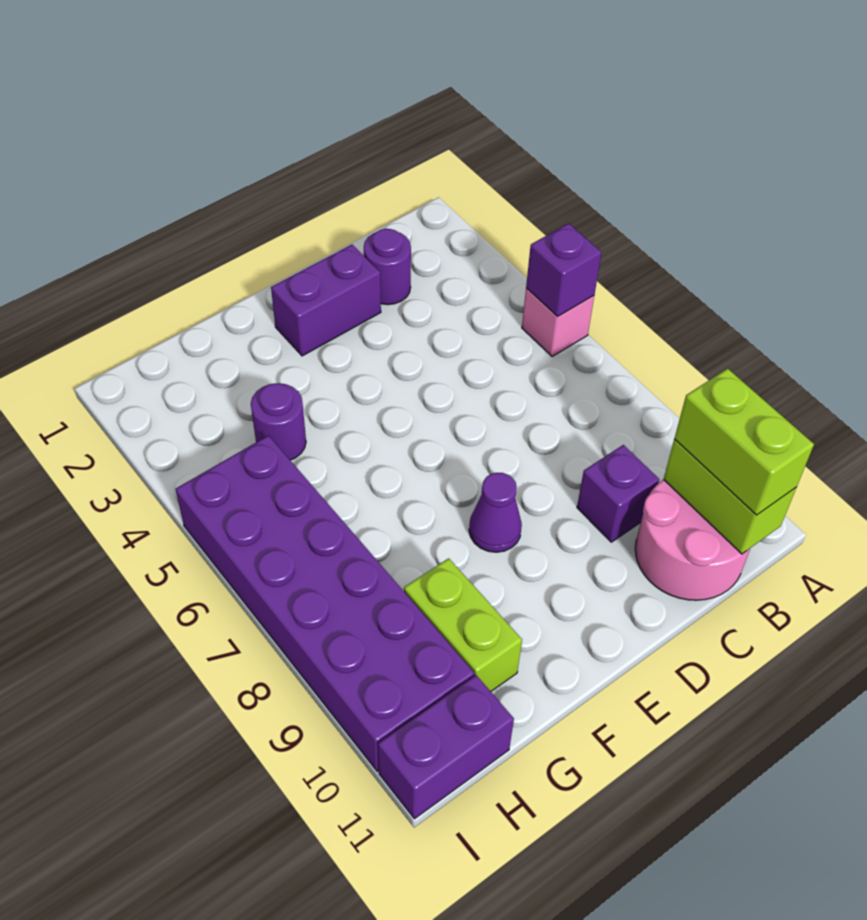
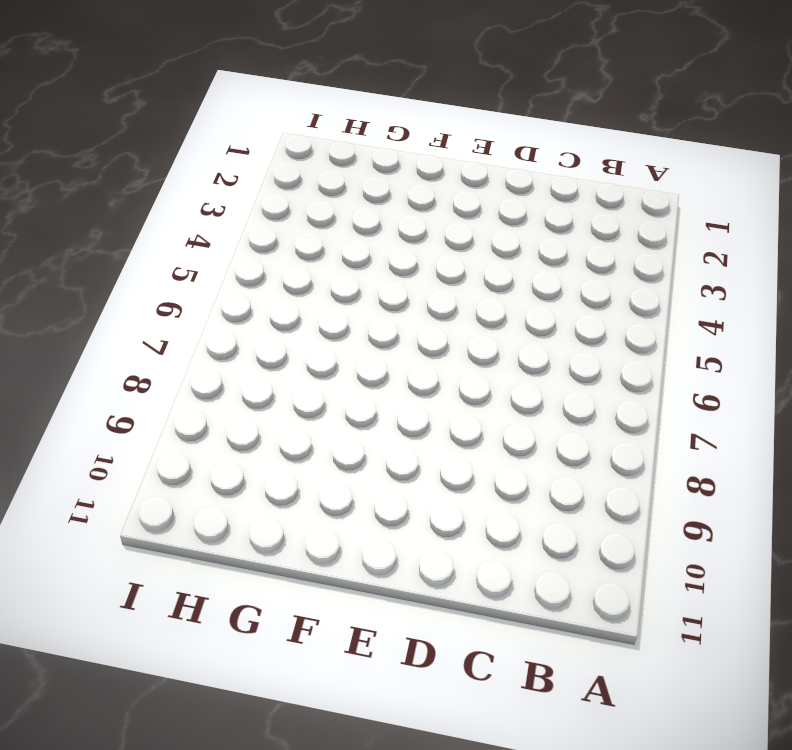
none -> pink brick A5 level 1
none -> pink round brick B10:C11 level 1
none -> purple round brick C2 level 1

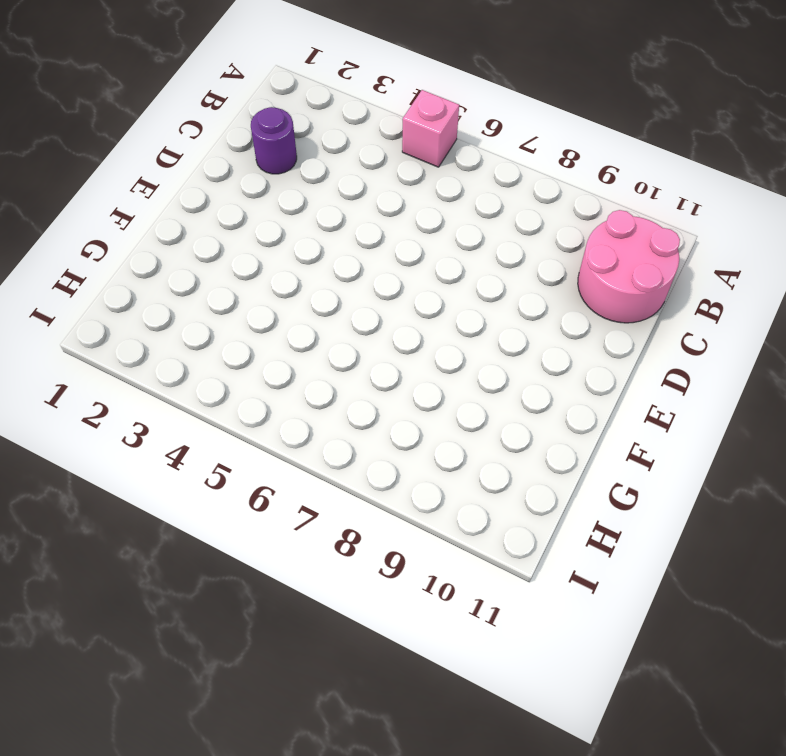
none -> purple brick C9 level 1
none -> purple brick D2:E2 level 1
none -> purple cone E8 level 1

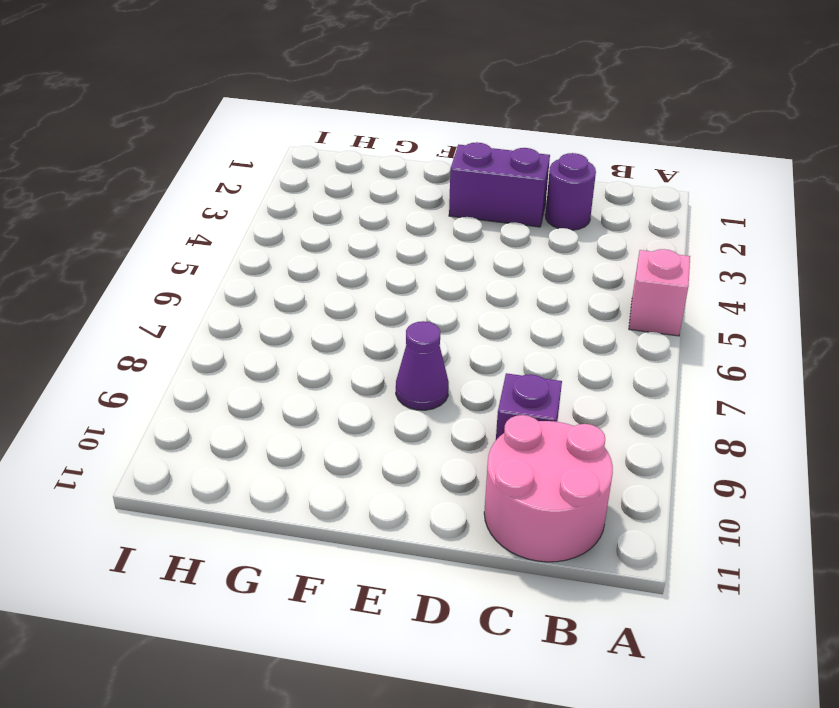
none -> purple round brick G4 level 1
none -> lime brick G9:G10 level 1
none -> purple brick H5:I10 level 1

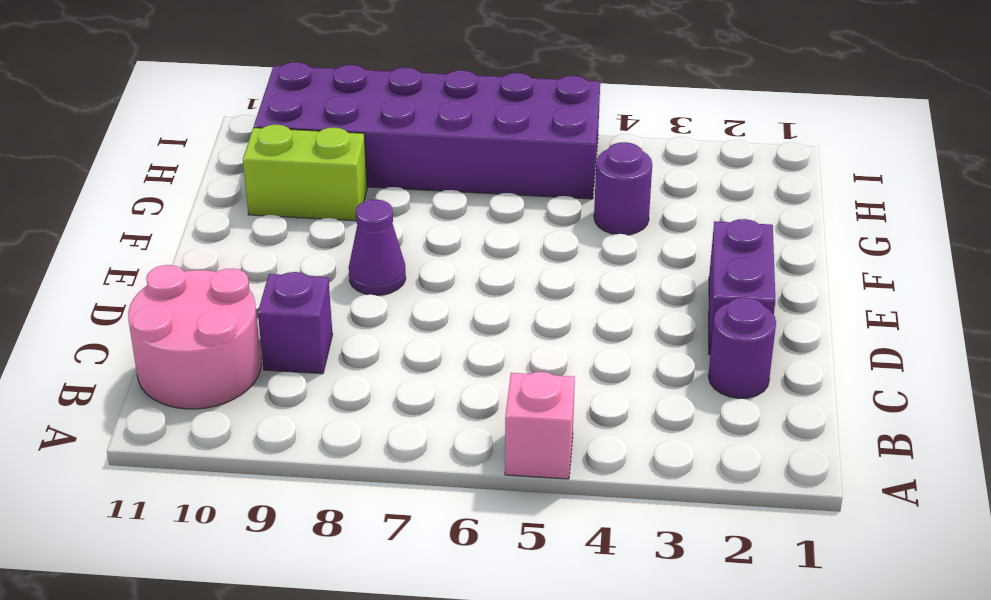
none -> purple brick H11:I11 level 1
none -> purple brick A5 level 2
none -> lime brick B10:B11 level 2

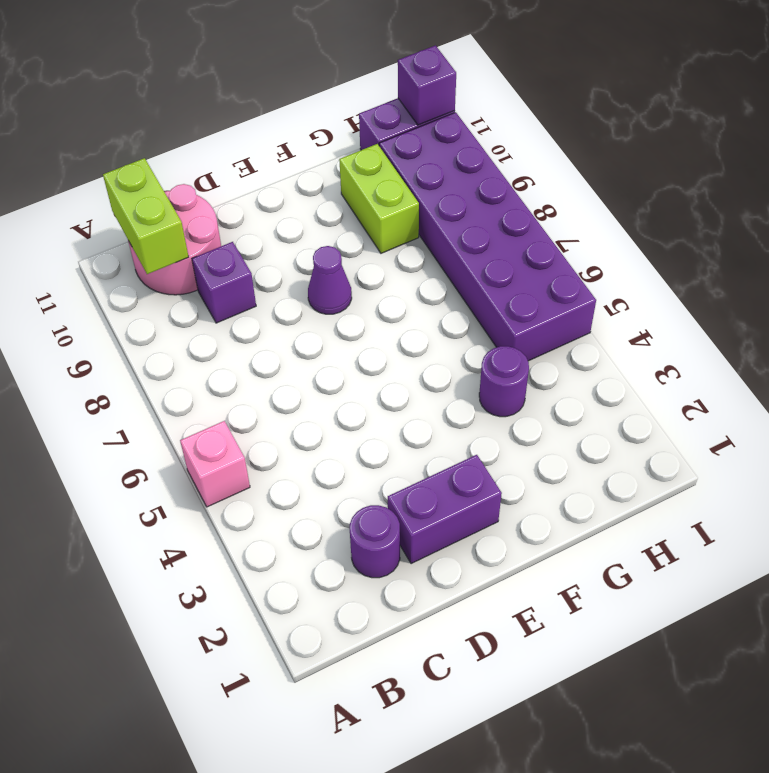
purple brick I11 level 2 -> purple brick A5 level 2
none -> lime brick B10:B11 level 3

